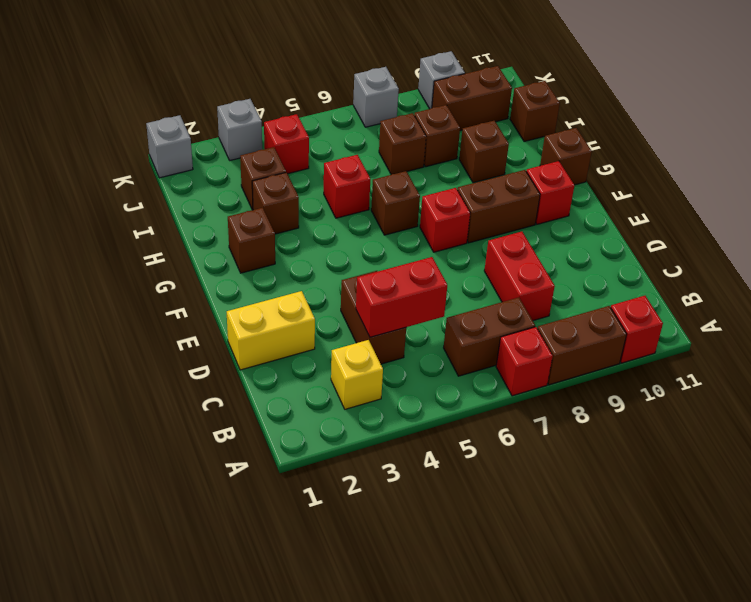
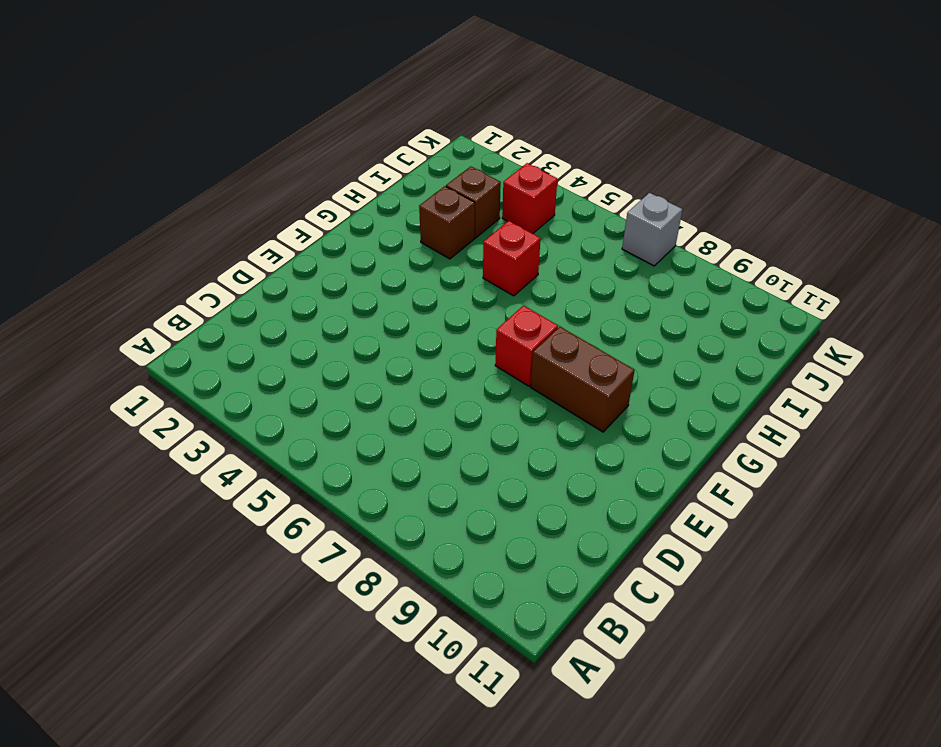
none -> red brick A7 level 1
none -> brown brick A8:A9 level 1
none -> red brick A10 level 1

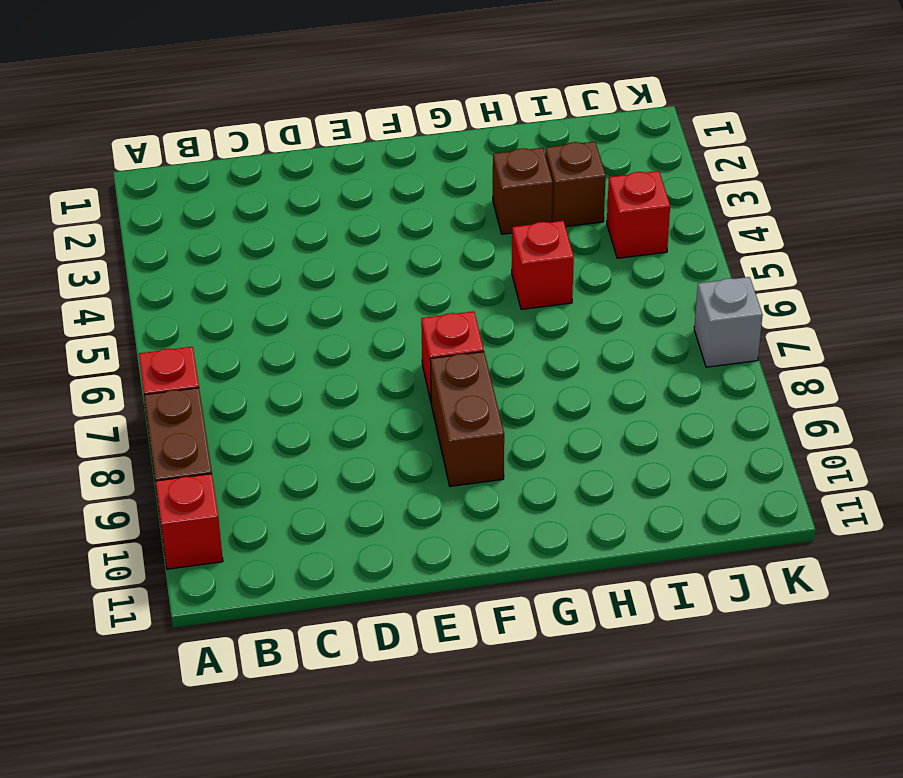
none -> yellow brick B3 level 1
none -> brown brick B6:B7 level 1
none -> brown brick C4:D4 level 1

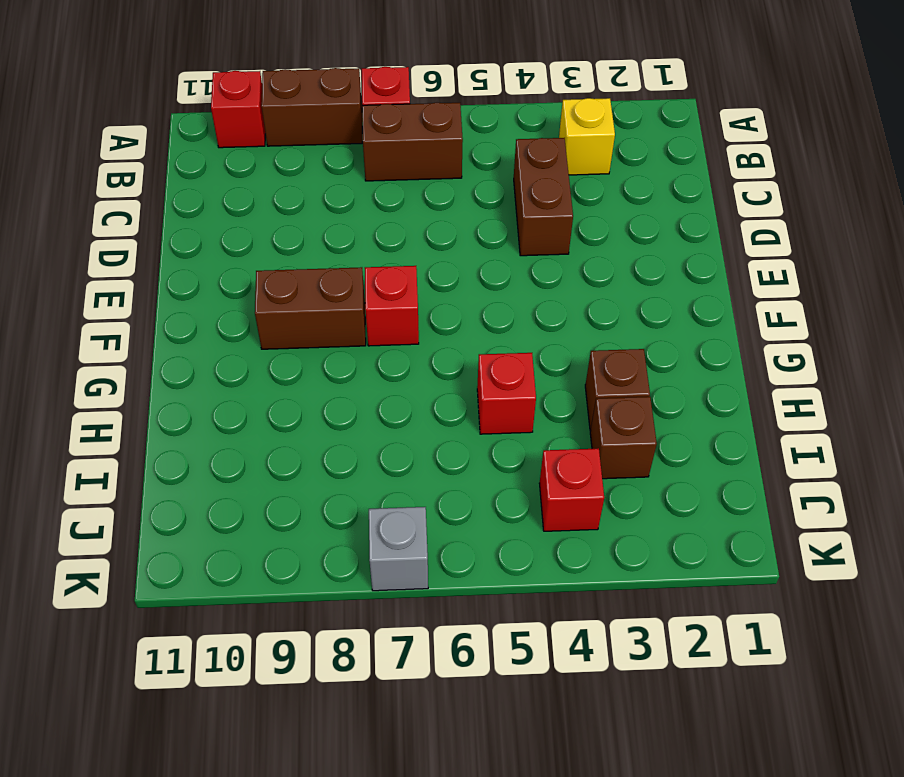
none -> red brick C8:D8 level 1
none -> yellow brick D1:D2 level 1
none -> red brick F10 level 1

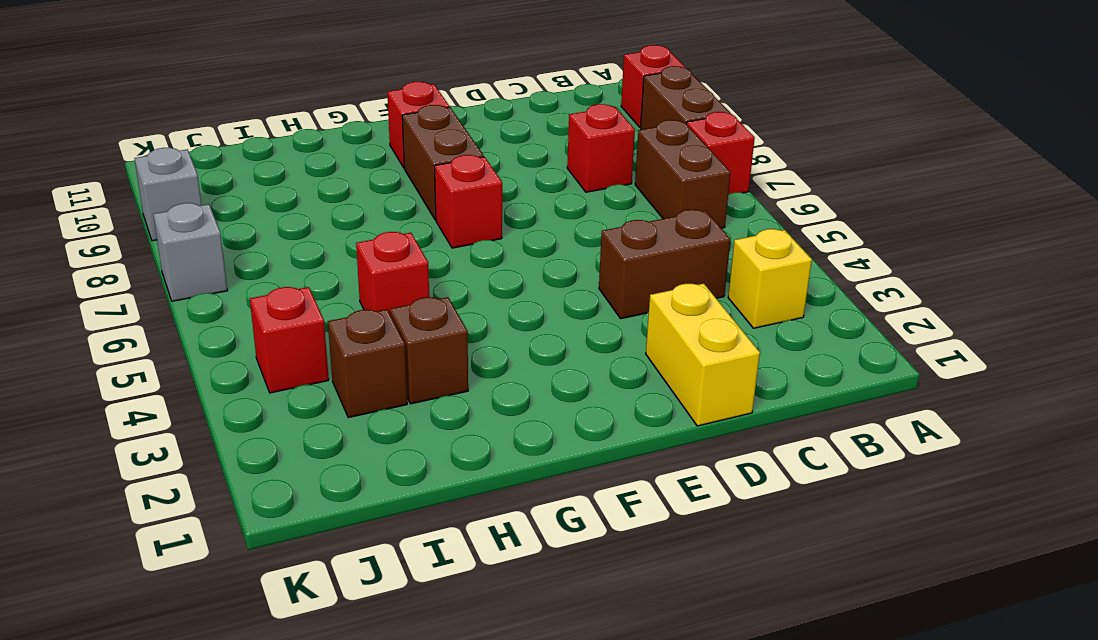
red brick C8 level 1 -> red brick C8:D8 level 1
none -> brown brick G2 level 1
none -> brown brick G6 level 1
none -> brown brick G11 level 1

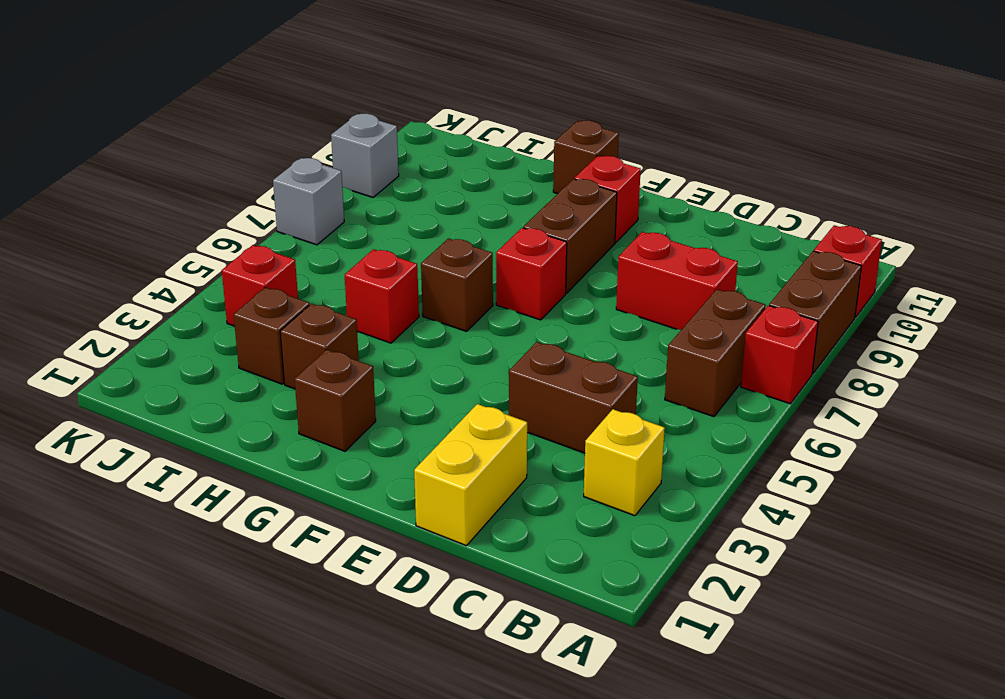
none -> brown brick H9 level 1
none -> brown brick I7 level 1
none -> brown brick I8 level 1

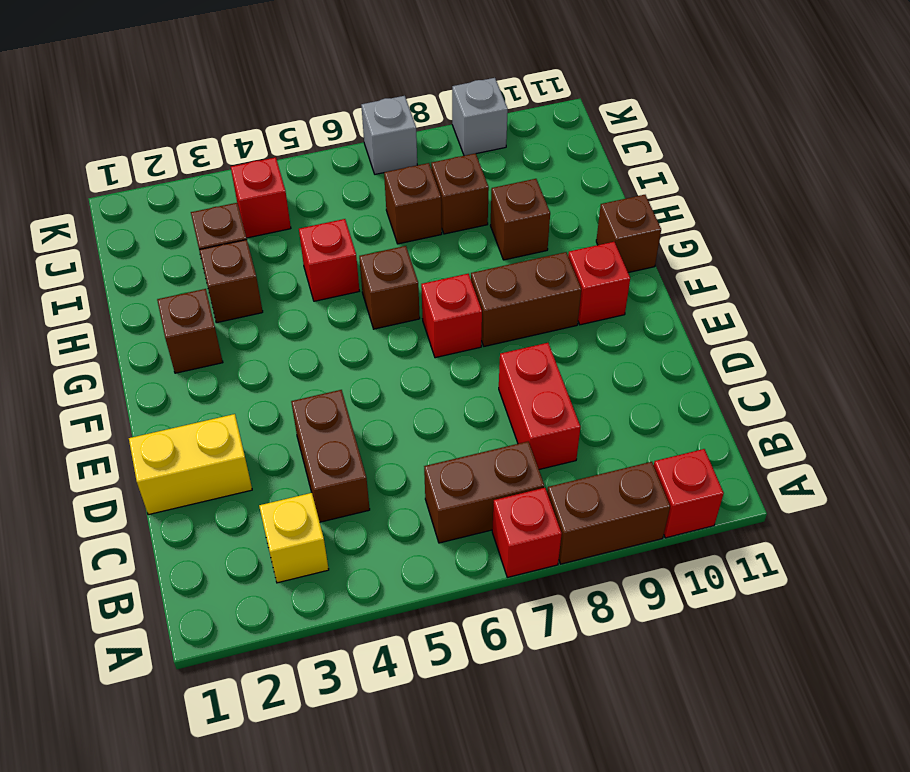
none -> brown brick I11 level 1
none -> brown brick J9:J10 level 1
none -> grey brick K1 level 1

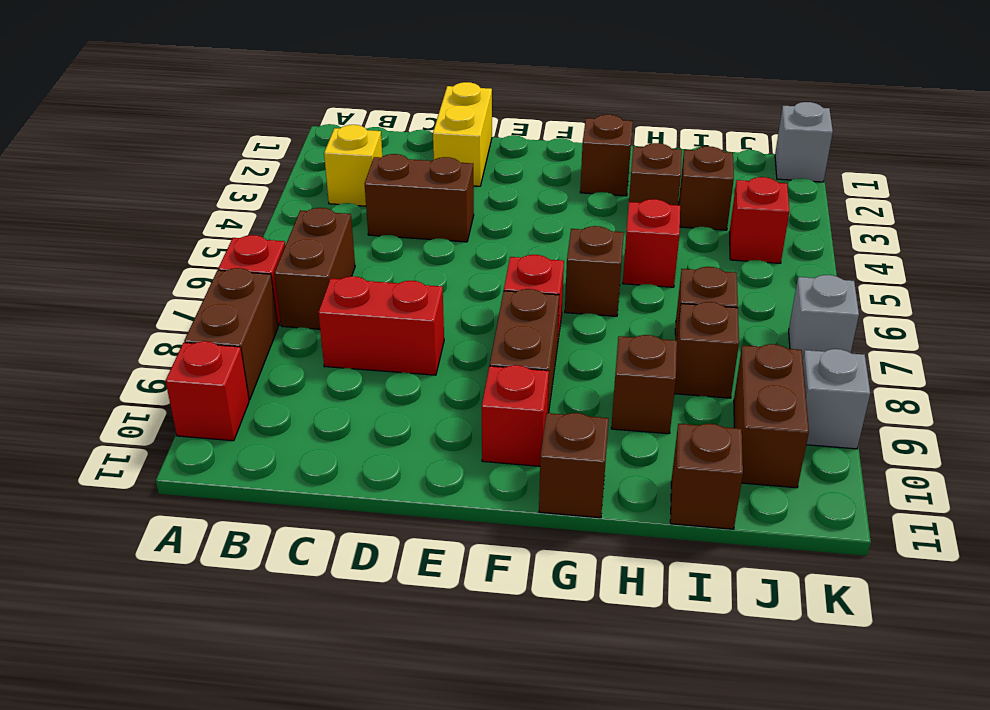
none -> grey brick K3 level 1
none -> red brick C4:C5 level 2

